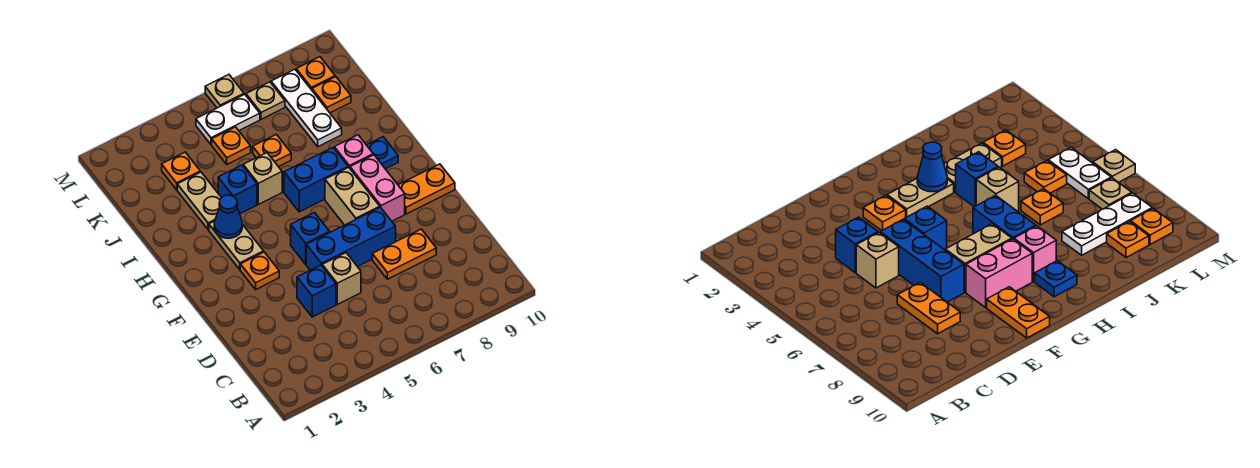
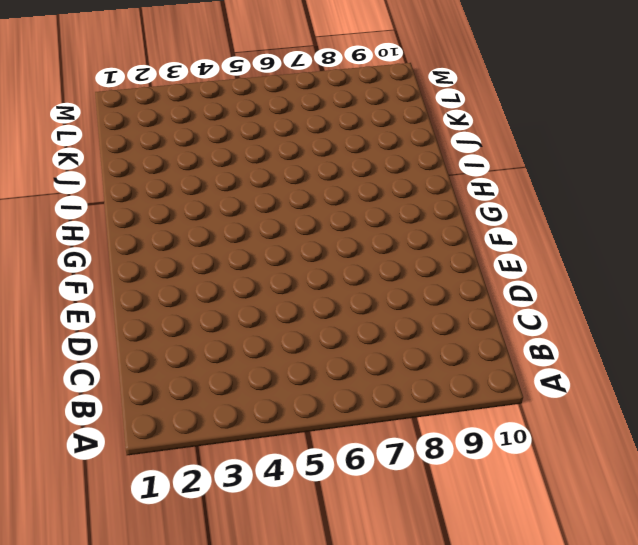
none -> blue brick D4 level 1
none -> tan brick D5 level 1
none -> orange plate D7:D8 level 1

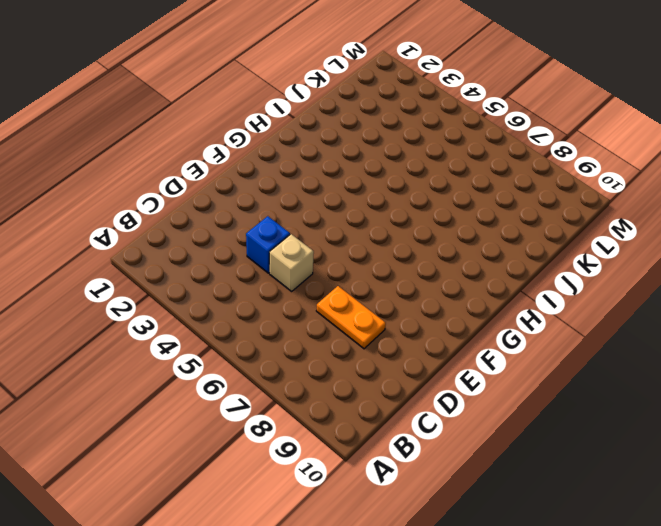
none -> blue brick E5:E7 level 1
none -> orange plate F3 level 1
none -> blue brick F5 level 1

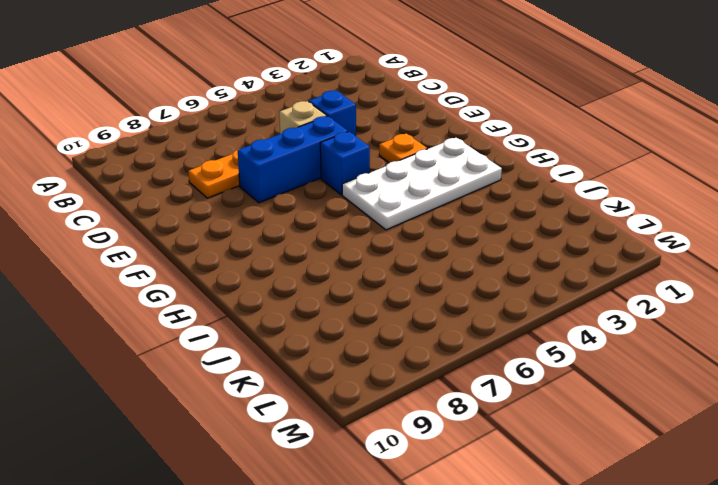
white plate G2:H5 level 1 -> tan plate G3:H3 level 1
none -> tan brick F7:G7 level 1
none -> pink brick F8:G8 level 1
none -> orange plate F9:F10 level 1

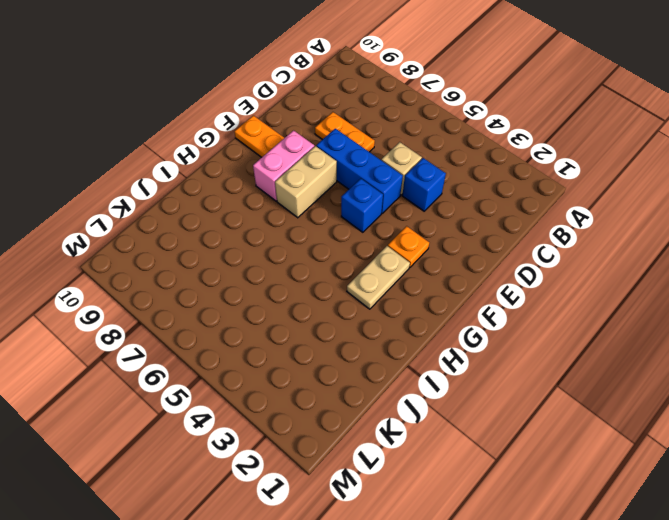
none -> blue brick H6:H7 level 1
none -> pink brick H8 level 1
none -> blue plate H9 level 1

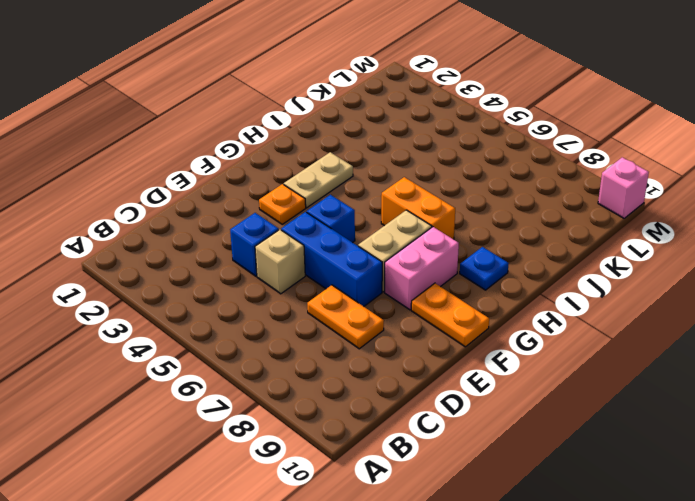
orange brick H6:H7 level 1 -> blue brick H6:H7 level 1
pink brick M10 level 1 -> pink brick H8 level 1
none -> tan plate I3:J3 level 1
none -> blue brick I4 level 1
none -> tan brick I5 level 1

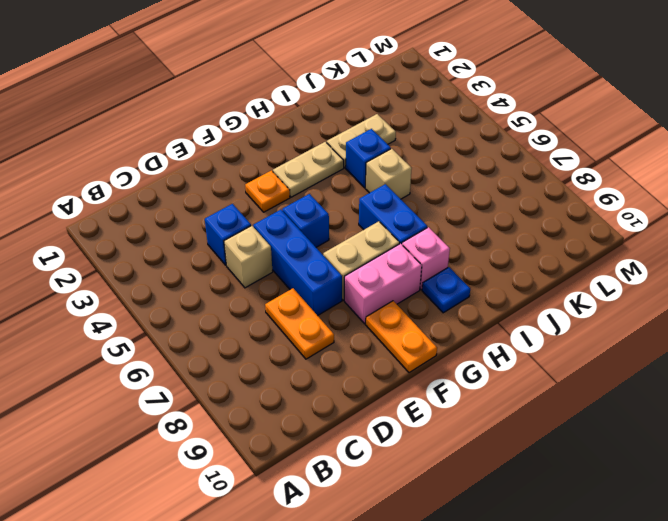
none -> orange plate J6 level 1
none -> white plate J8:L8 level 1
none -> orange plate K3 level 1

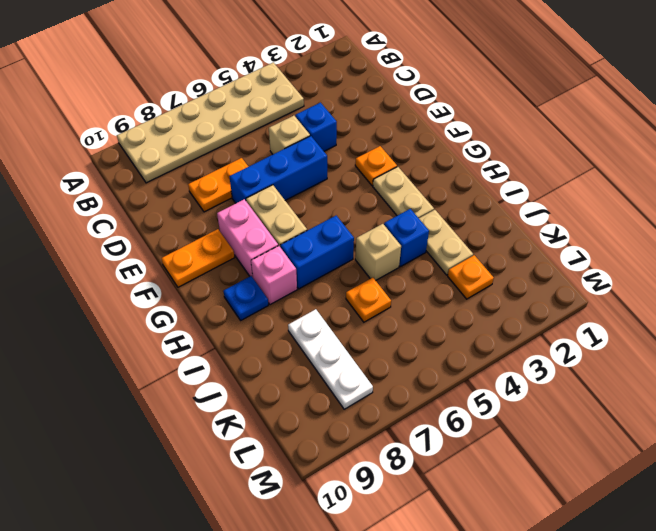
tan plate A4:B9 level 1 -> none
none -> blue brick F5 level 1
none -> orange plate K5 level 1
none -> orange plate K9 level 1

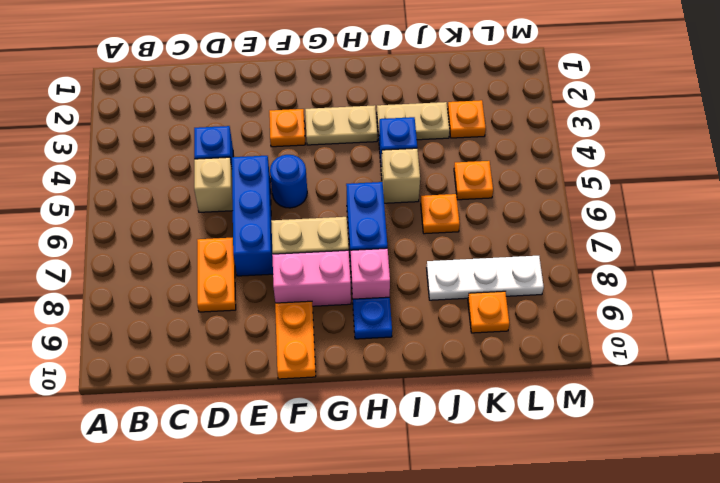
blue round brick F5 level 1 -> blue brick F5 level 1
none -> white plate L5:L6 level 1
none -> tan plate L7 level 1
none -> orange plate L9 level 1

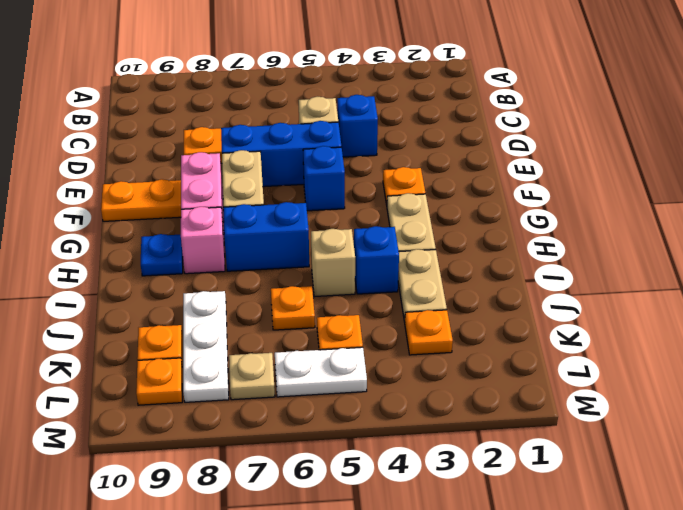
none -> tan plate M6 level 1
none -> blue cone H3 level 2

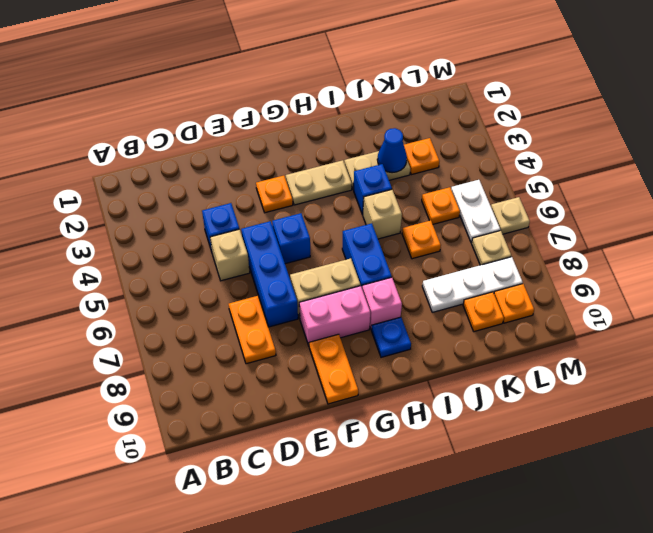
blue cone J3 level 2 -> blue cone H3 level 2

